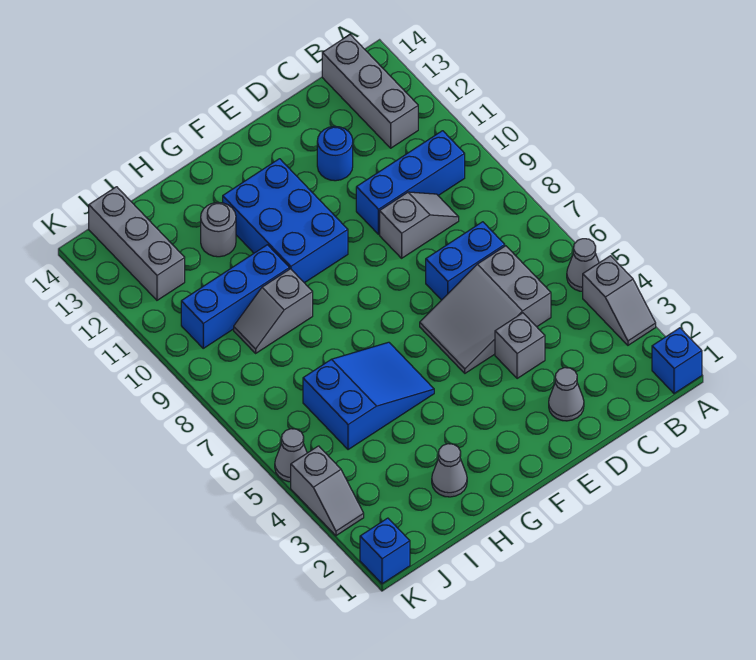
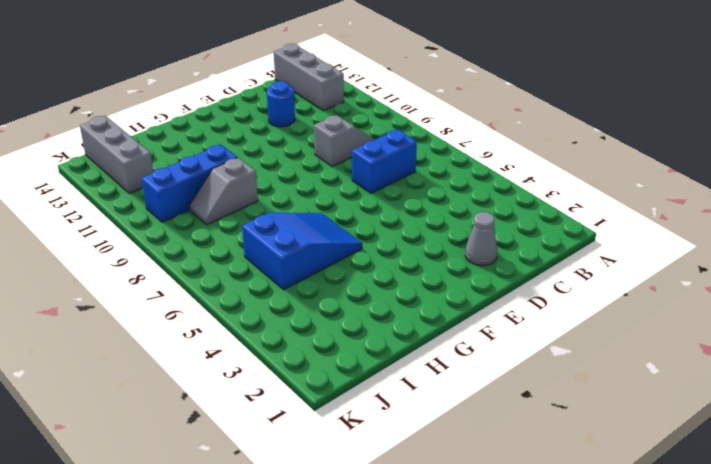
none -> blue brick A1 level 1
none -> grey slope A3:A4 level 1 top 4
none -> grey cone A5 level 1

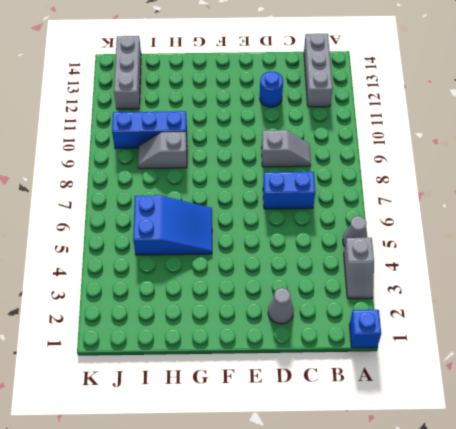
none -> blue brick B10:D10 level 1
none -> grey slope C5:E6 level 1 top C
none -> grey brick D4 level 1

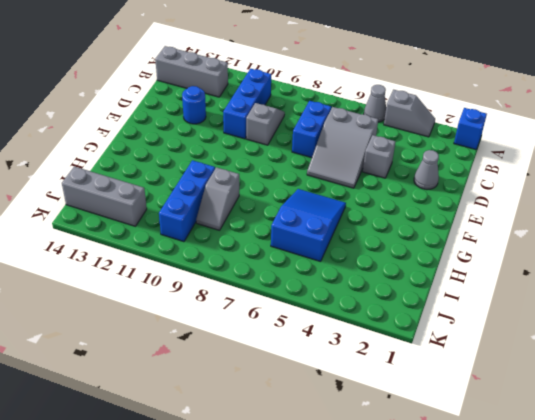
none -> blue brick F10:G12 level 1
none -> grey cone H2 level 1
none -> grey round brick H12 level 1

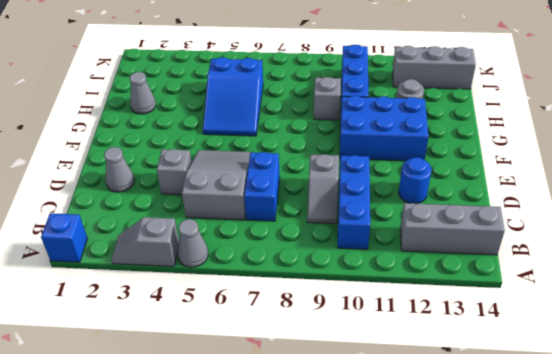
none -> blue brick K1 level 1
none -> grey slope K3:K4 level 1 top 4
none -> grey cone K5 level 1

